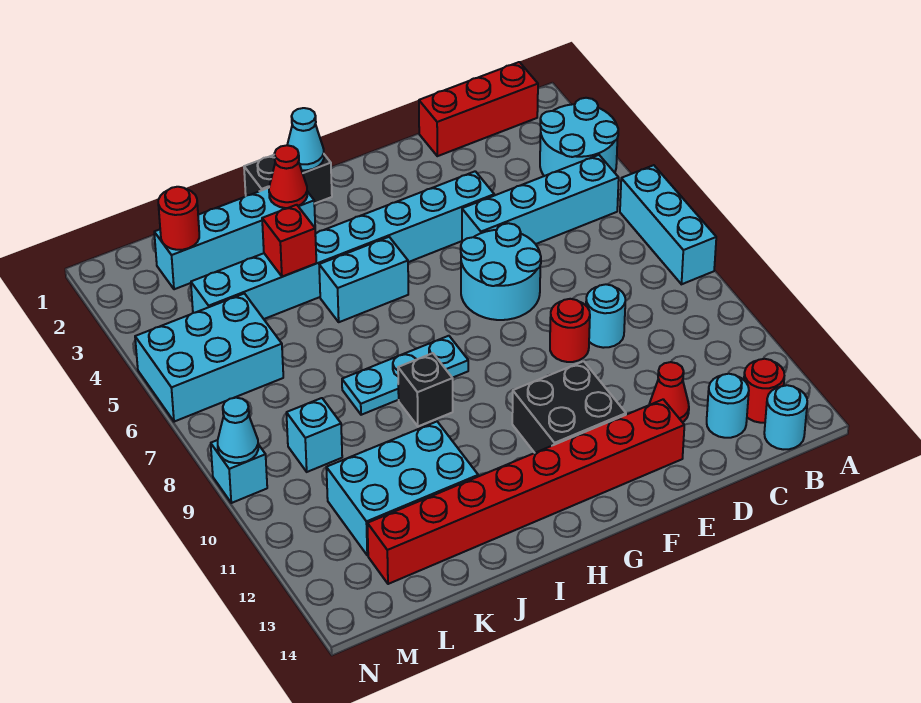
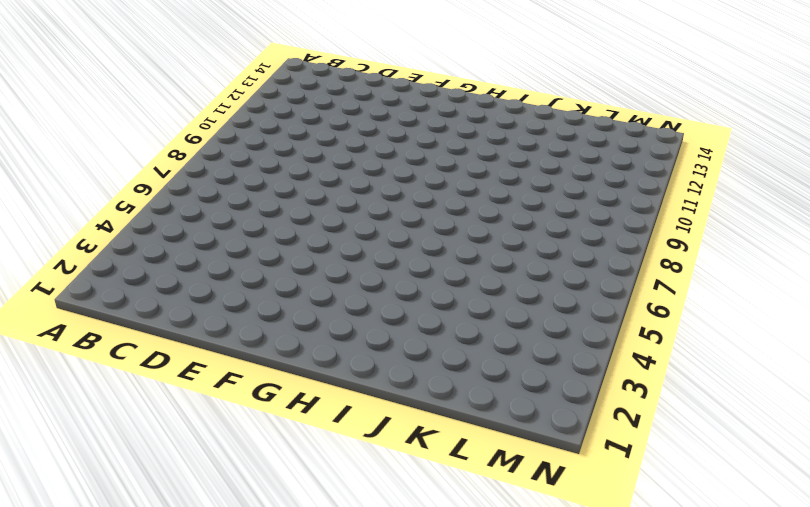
none -> cyan round brick A3:B4 level 1
none -> cyan brick A6:A8 level 1
none -> red brick B1:D1 level 1

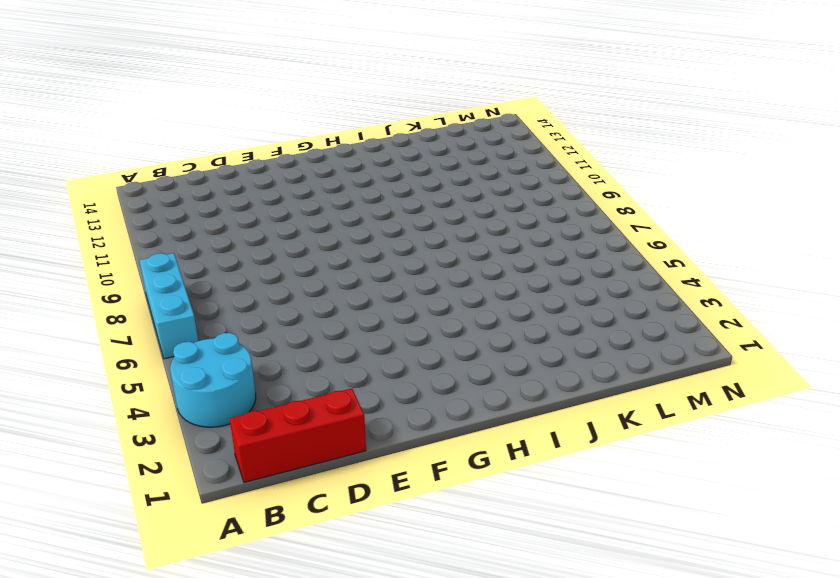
none -> cyan brick B5:E5 level 1
none -> red round brick B13 level 1
none -> cyan round brick B14 level 1

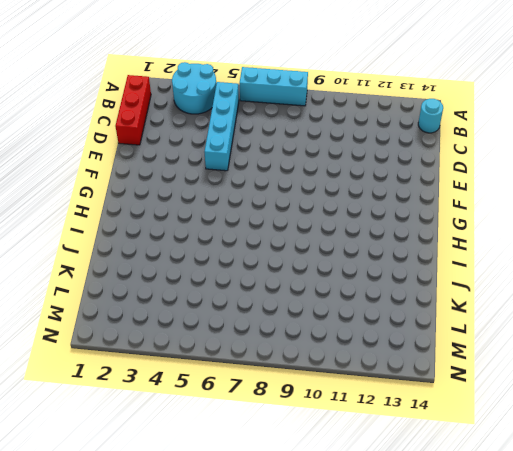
none -> red round brick B13 level 1
none -> cyan round brick C13 level 1
none -> cyan round brick D9 level 1

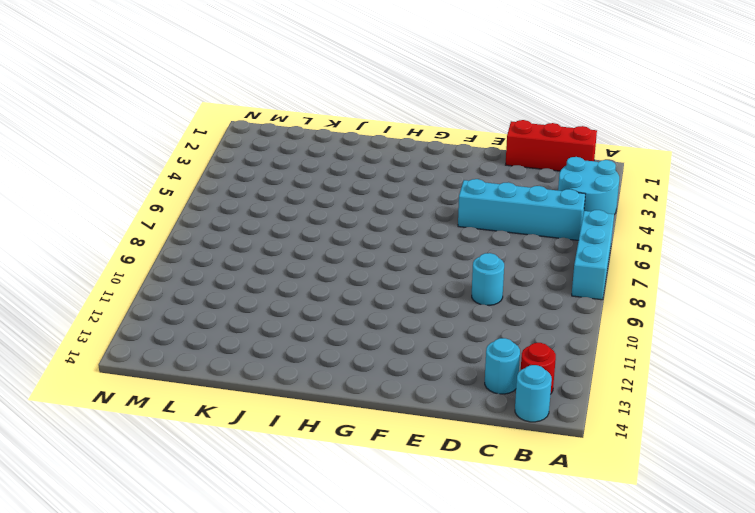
none -> red cone D12 level 1
none -> cyan brick E4:L4 level 1
none -> cyan round brick E6:F7 level 1

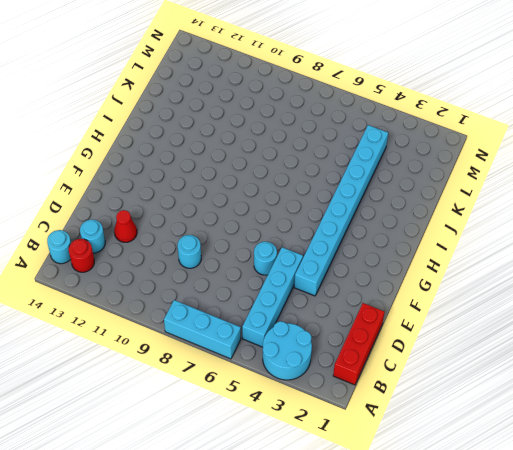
cyan round brick E6 level 1 -> cyan round brick E6:F7 level 1
none -> red round brick E9 level 1
none -> red brick E13:L13 level 1
none -> black brick F11:G12 level 1

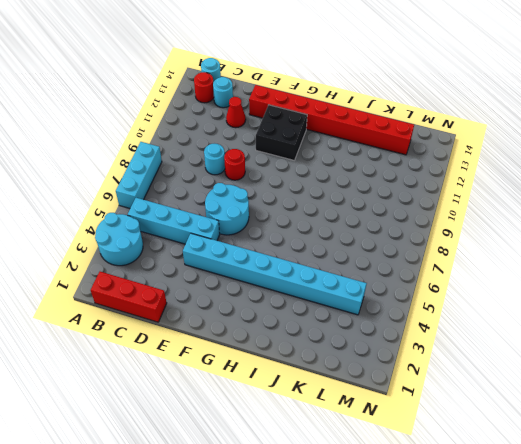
none -> black brick H1:I1 level 1
none -> cyan brick H5:I5 level 1
none -> cyan plate H8:J8 level 1

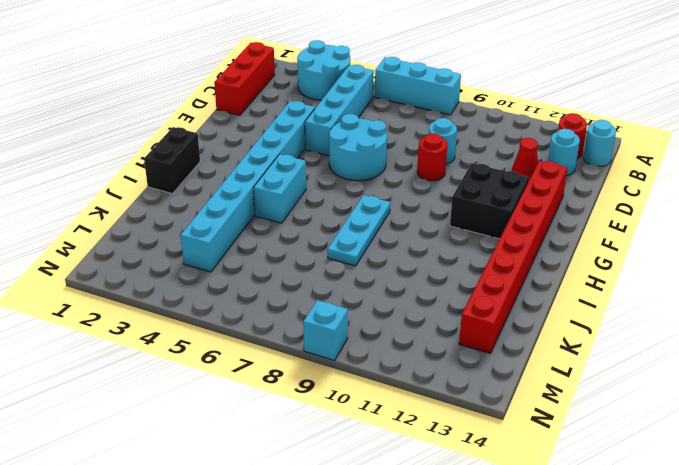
none -> cyan brick I2:L2 level 1
none -> black brick I9 level 1
none -> cyan brick J11:L12 level 1

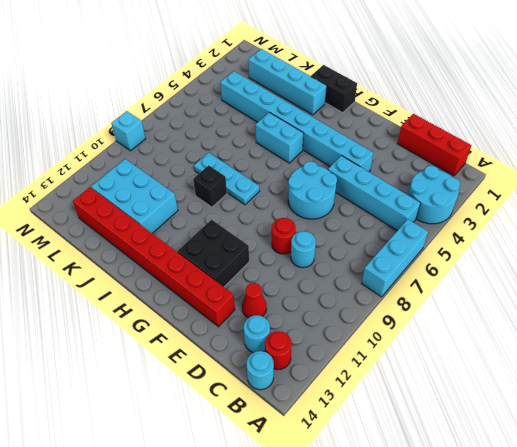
none -> cyan brick L5:N6 level 1
none -> cyan brick L9 level 1
none -> cyan cone H1 level 2

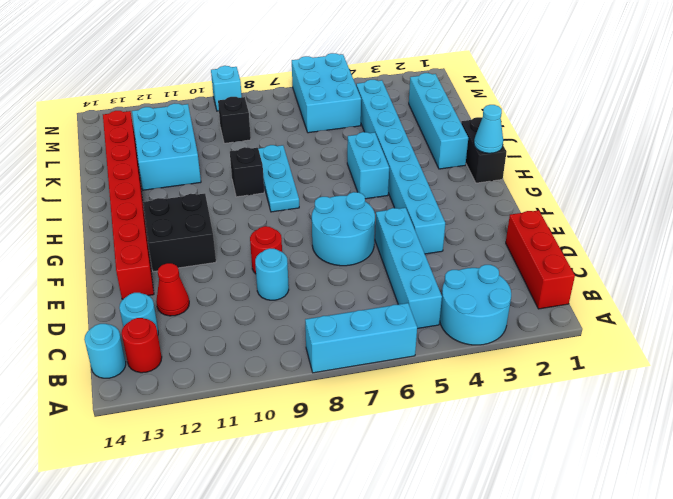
black brick L9 level 1 -> cyan brick L9 level 1
none -> red cone I2 level 2
none -> red brick J4 level 2
none -> red round brick L2 level 2

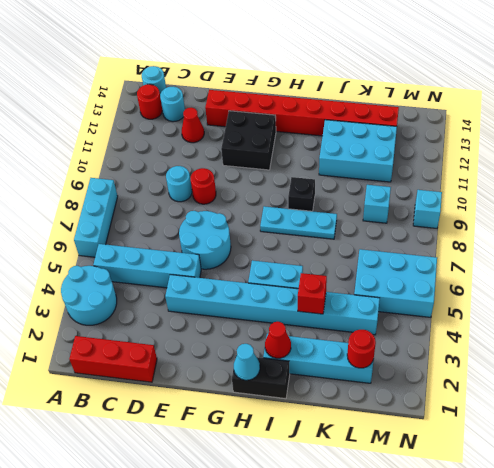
none -> cyan cone N9 level 2

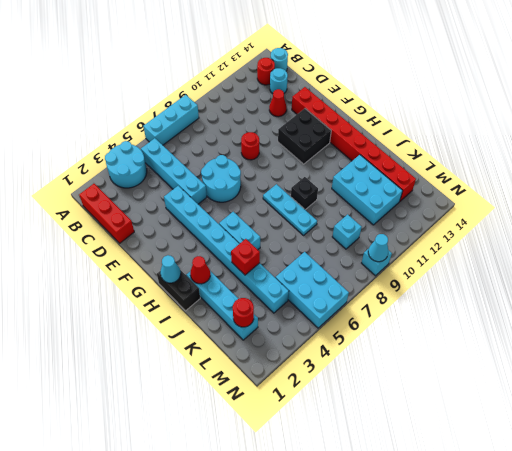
none -> cyan round brick D9 level 1

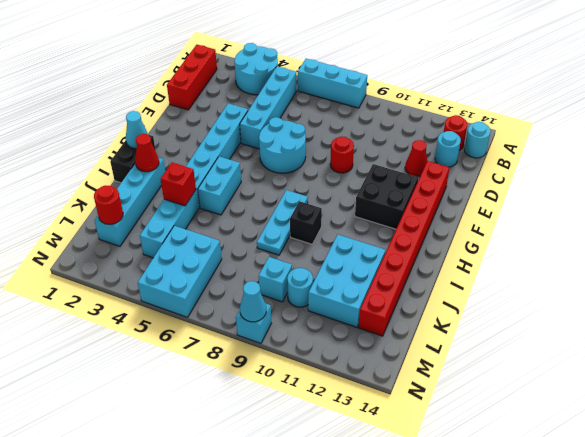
cyan round brick L10 level 1 -> cyan round brick D9 level 1

